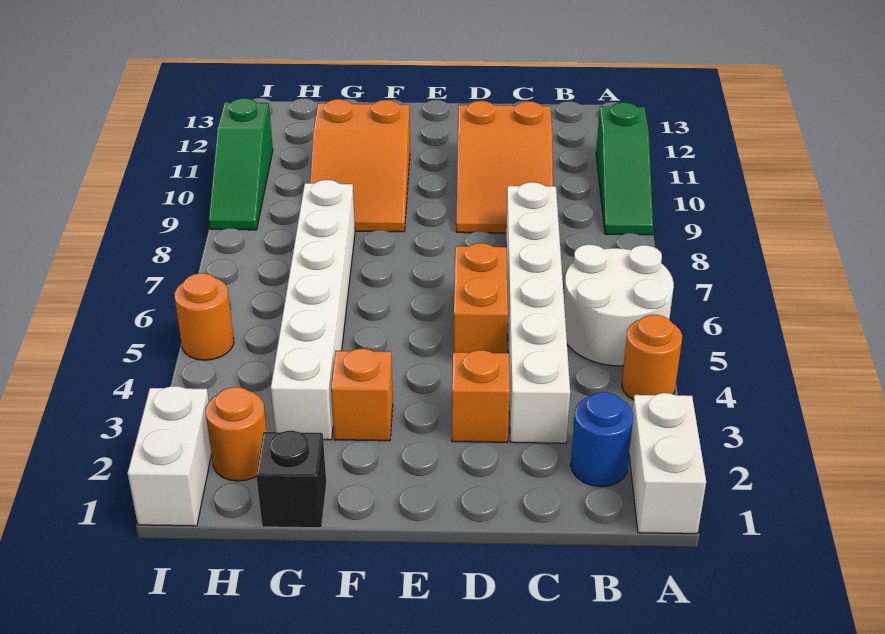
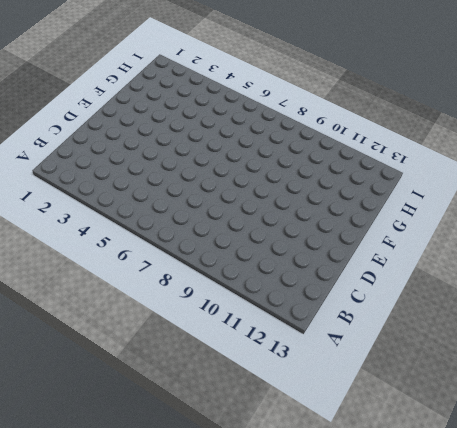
none -> white brick A1:A2 level 1
none -> orange round brick A4 level 1
none -> white round brick A5:B6 level 1

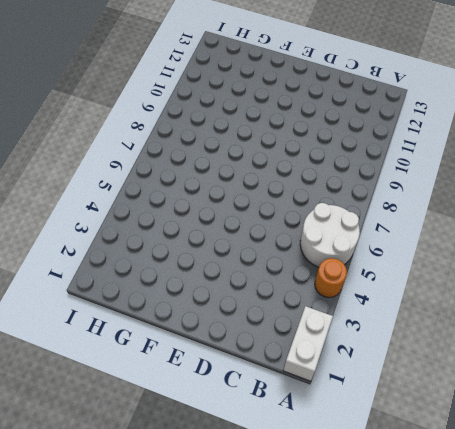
none -> green slope A9:A11 level 1 top 11
none -> blue round brick B2 level 1
none -> white brick C3:C8 level 1

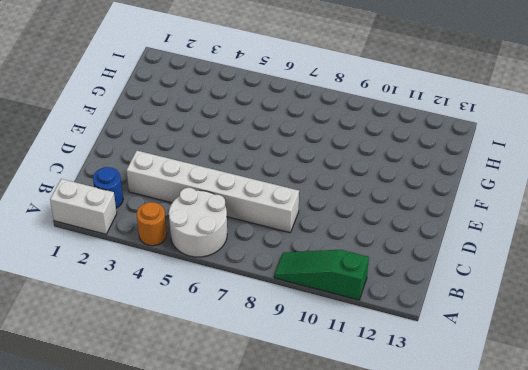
none -> orange slope C9:D11 level 1 top 11
none -> orange brick D3 level 1
none -> orange brick D5:D6 level 1

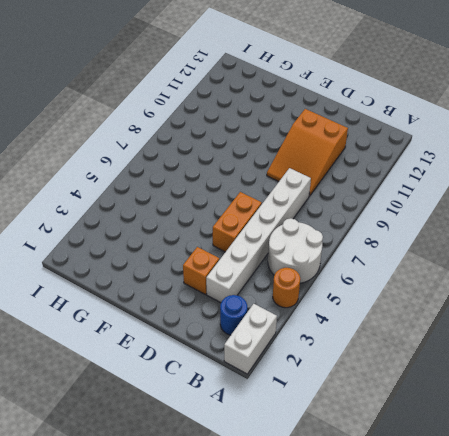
none -> green slope A9:A11 level 1 top 11
none -> orange brick F3 level 1
none -> orange slope F9:G11 level 1 top 11

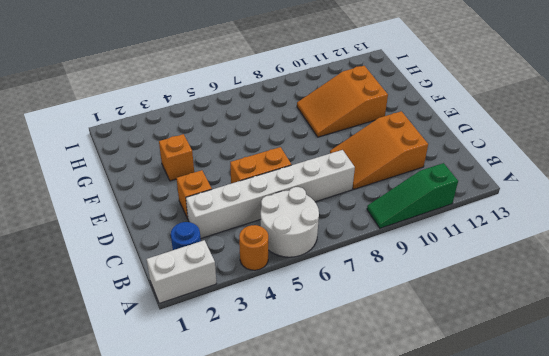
none -> black brick G1 level 1
none -> white brick G3:G8 level 1
none -> orange round brick H2 level 1

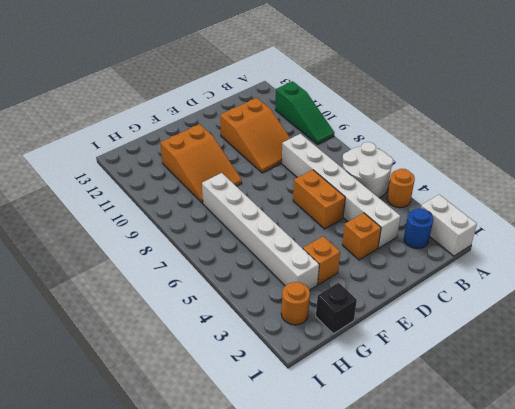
none -> white brick I1:I2 level 1
none -> orange round brick I5 level 1
none -> green slope I9:I11 level 1 top 11

